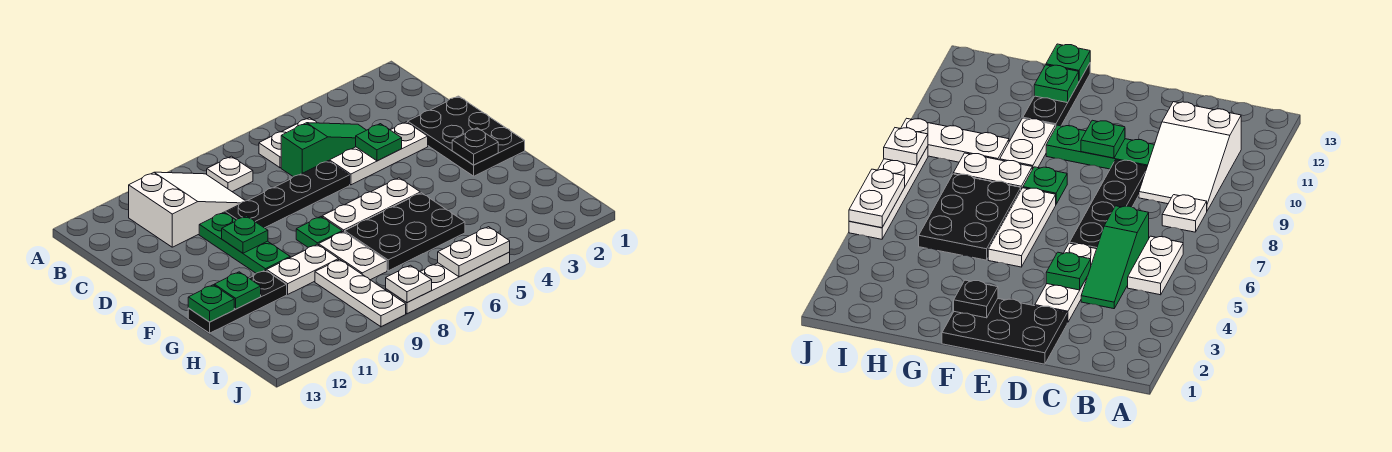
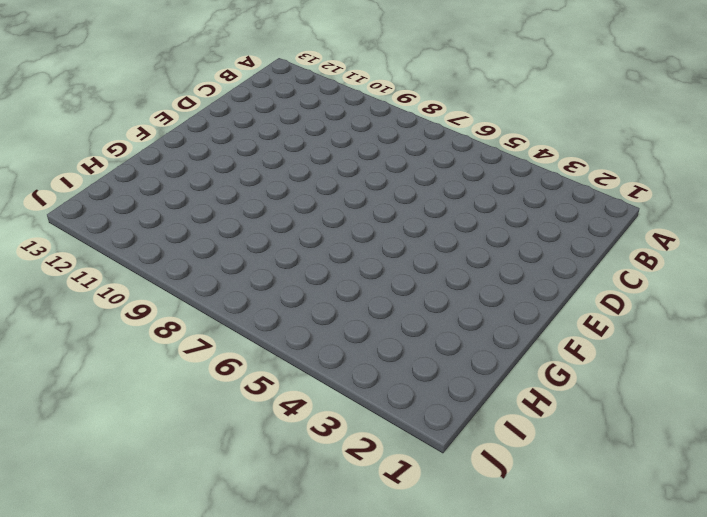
none -> white plate B5:B6 level 1
none -> white plate B8 level 1
none -> white slope B9:C11 level 1 top 11

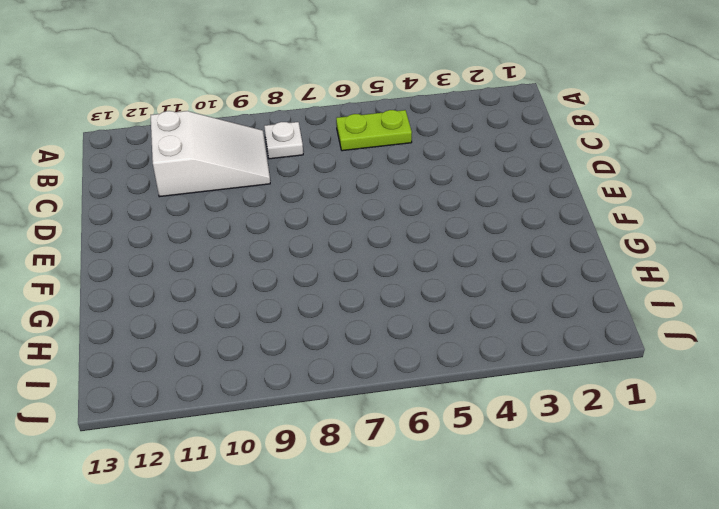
lime plate B5:B6 level 1 -> white plate B5:B6 level 1
none -> green slope C4:C6 level 1 top 6
none -> black plate D1:F2 level 1
none -> white plate D3:D5 level 1

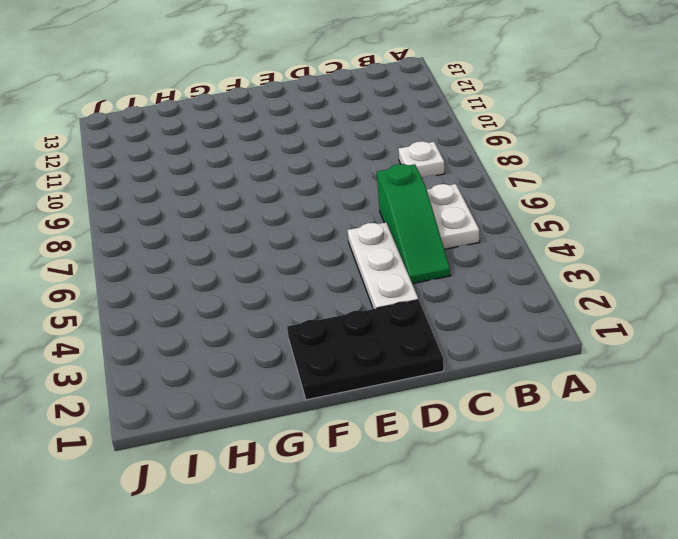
none -> white slope B9:C11 level 1 top 11
none -> black plate D6:D9 level 1
none -> green plate D10:F10 level 1

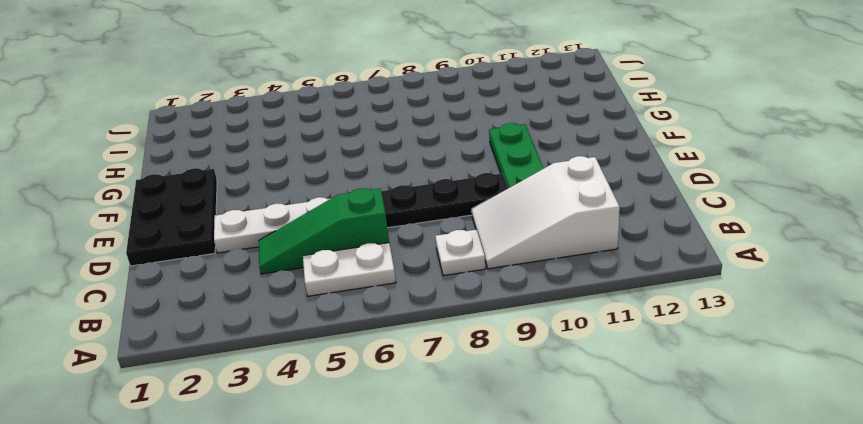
none -> white plate F5:F7 level 1
none -> green plate F8 level 1
none -> black plate G5:H7 level 1

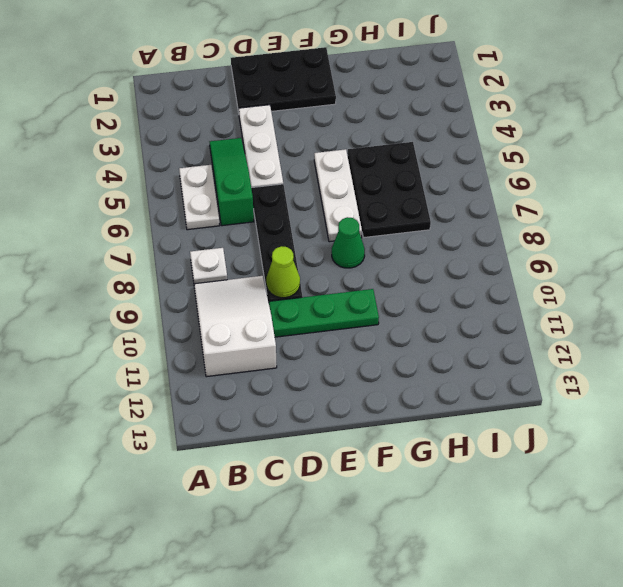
lime cone D9 level 2 -> none
green cone F8 level 1 -> green plate F8 level 1
none -> white plate G8:H8 level 1
none -> white plate G9:G10 level 1
none -> black plate G11:G13 level 1

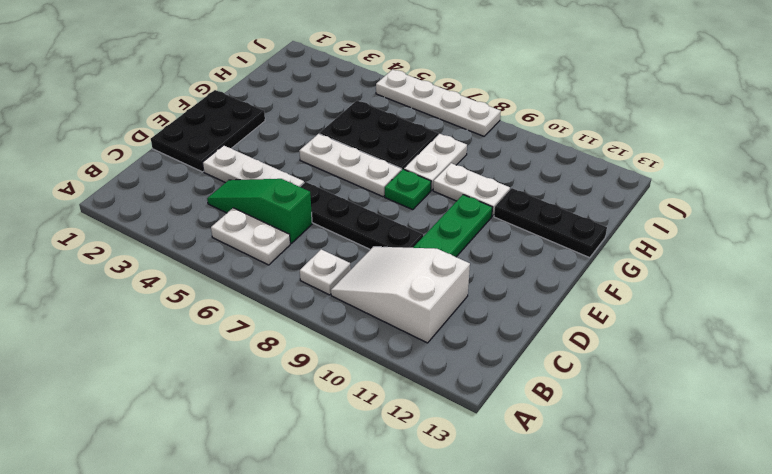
none -> white plate H9:J9 level 1
none -> green plate D4 level 2
none -> green plate E10 level 2

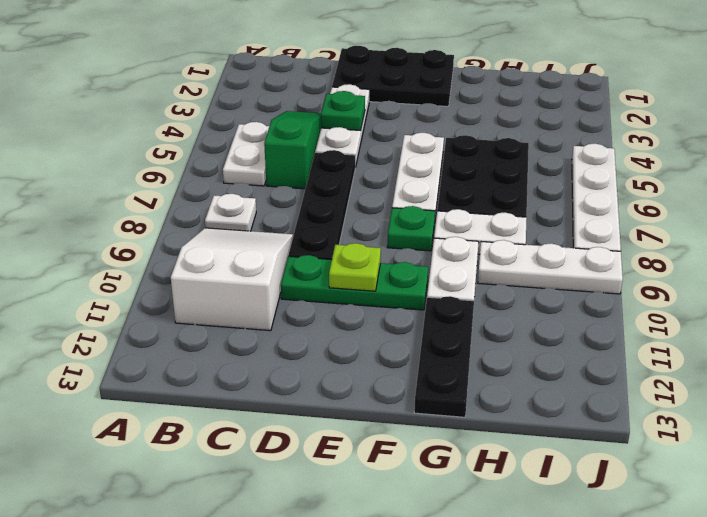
lime plate E10 level 2 -> green plate E10 level 2
none -> black plate F2 level 2
none -> green plate G12 level 2
none -> green plate G13 level 2

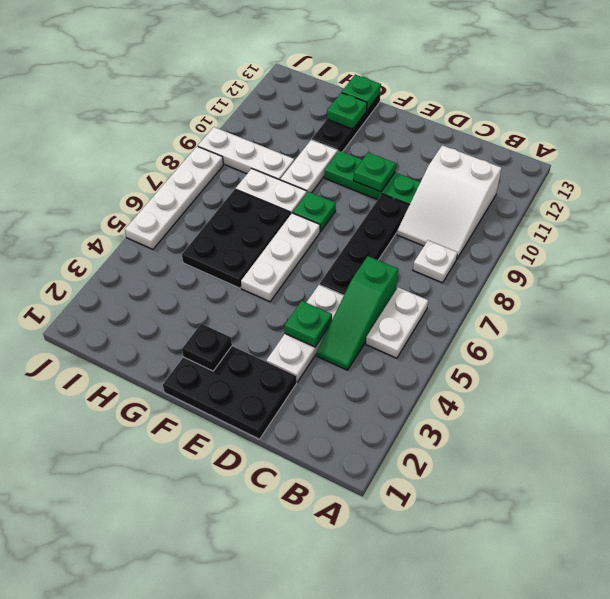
none -> white plate J5:J6 level 2
none -> white plate J8 level 2

